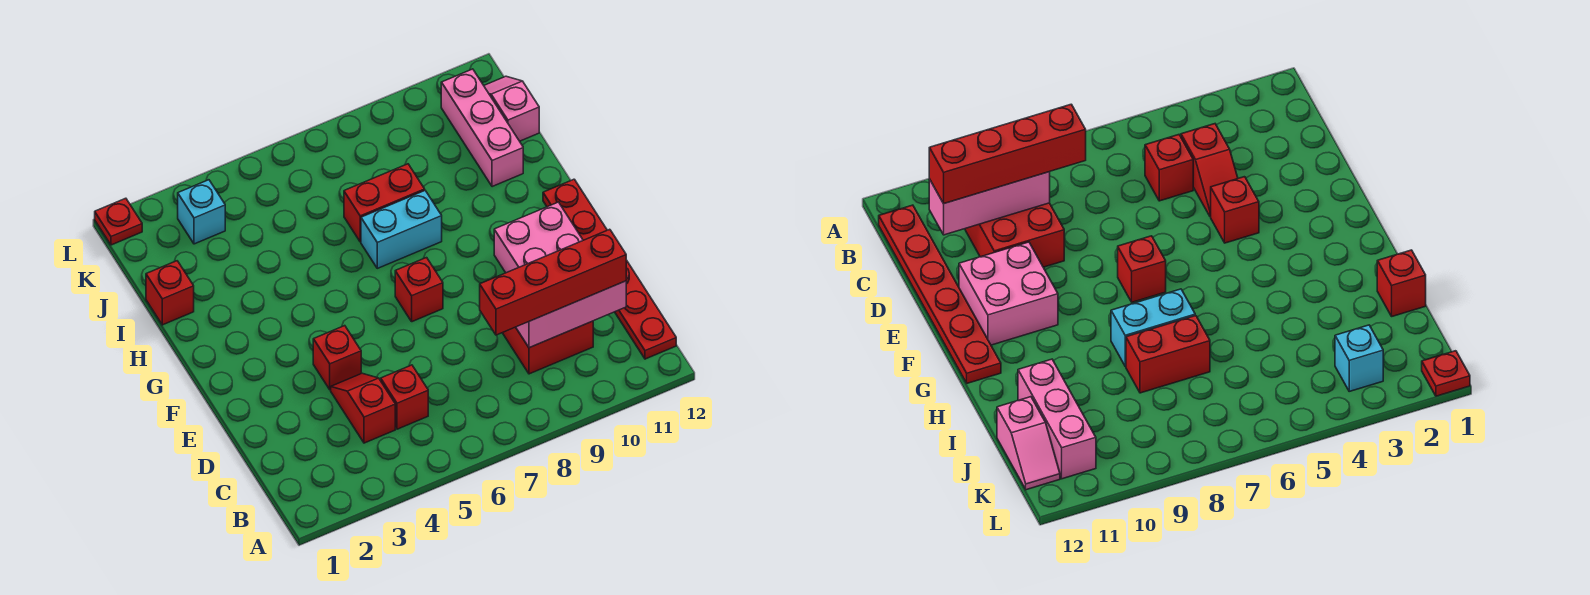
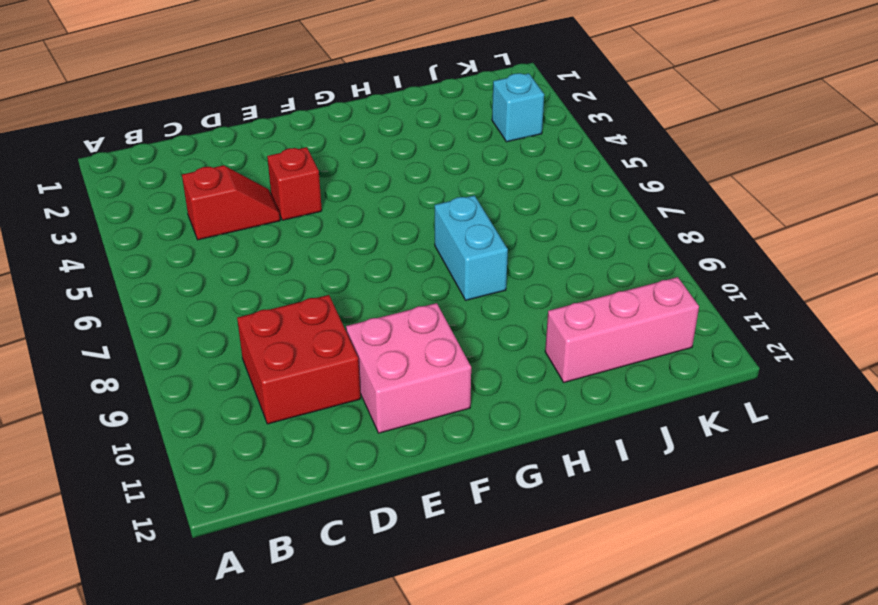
none -> red plate B12:G12 level 1
none -> red brick C5 level 1
none -> red brick F7 level 1

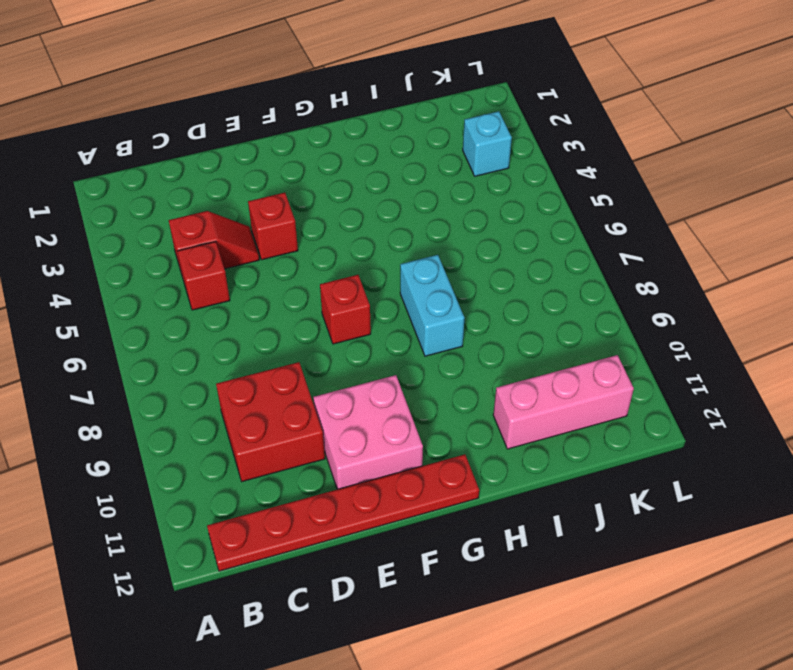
none -> red brick I1 level 1
none -> red brick I7:I8 level 1
none -> pink slope J12:K12 level 1 top J

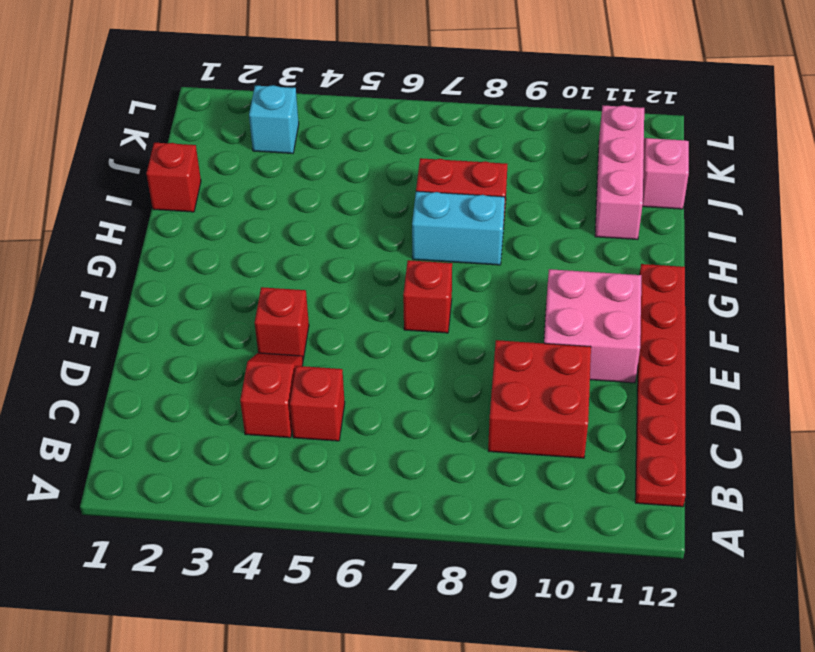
none -> red plate L1 level 1
none -> pink brick C9:C11 level 2
none -> red brick C8:C11 level 3

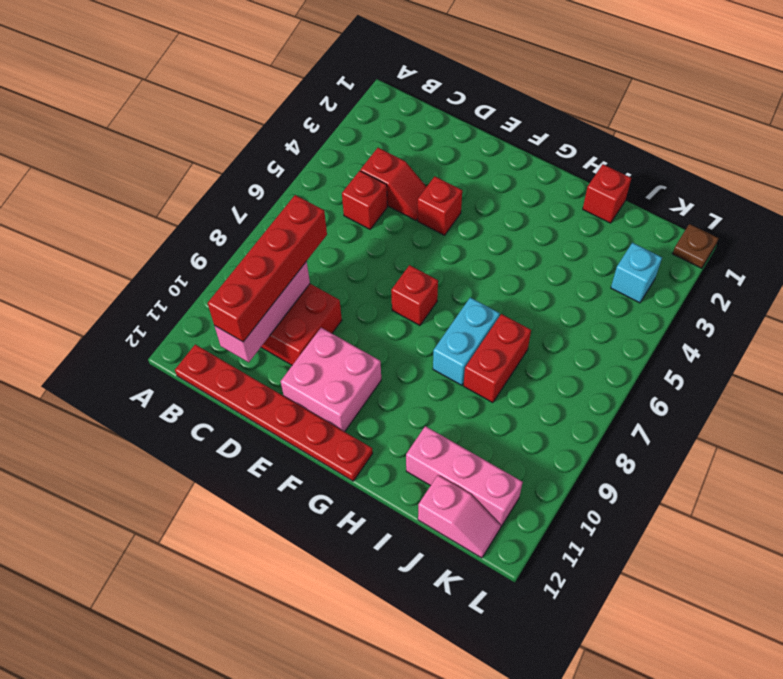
brown plate L1 level 1 -> red plate L1 level 1

